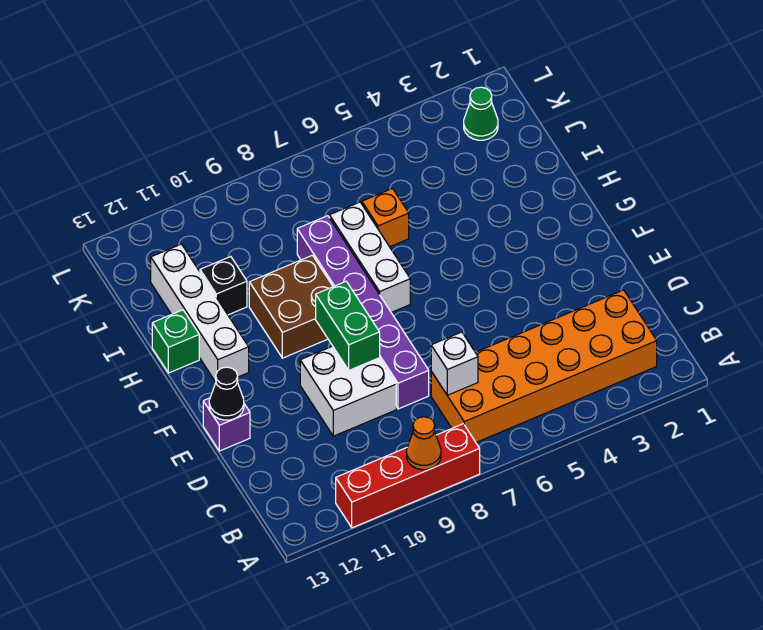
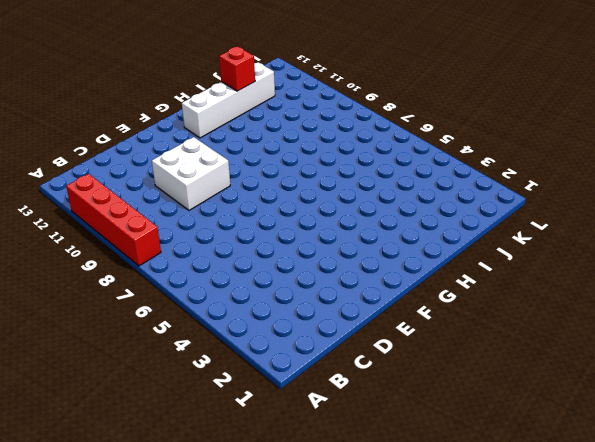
red brick I12 level 2 -> none
none -> orange brick B2:C7 level 1
none -> purple brick D8:I8 level 1
none -> purple brick E13 level 1

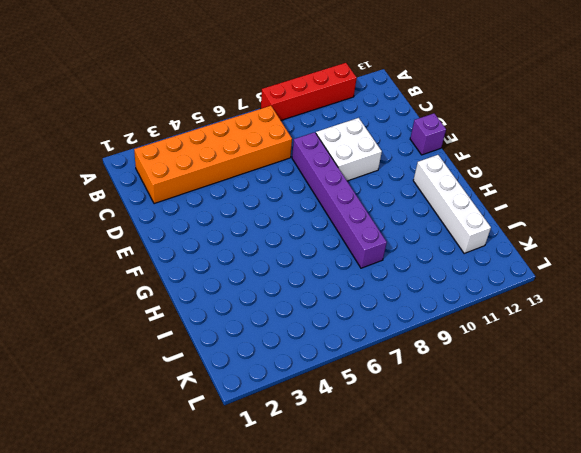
none -> white brick G7:I7 level 1
none -> brown brick G9:H10 level 1
none -> green brick H13 level 1

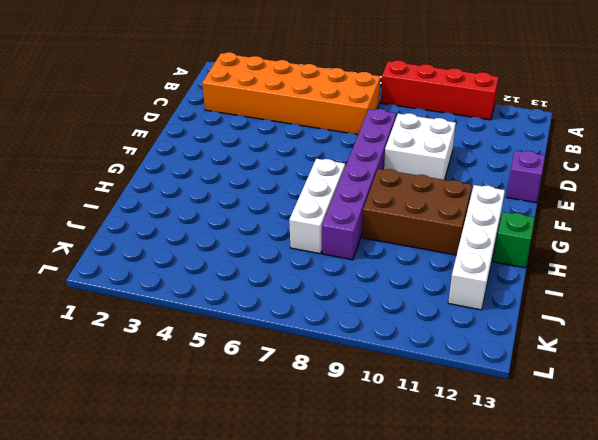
brown brick G9:H11 level 1 -> brown brick G9:H10 level 1
none -> orange brick I6 level 1
none -> black brick I11 level 1
none -> green cone K2 level 1

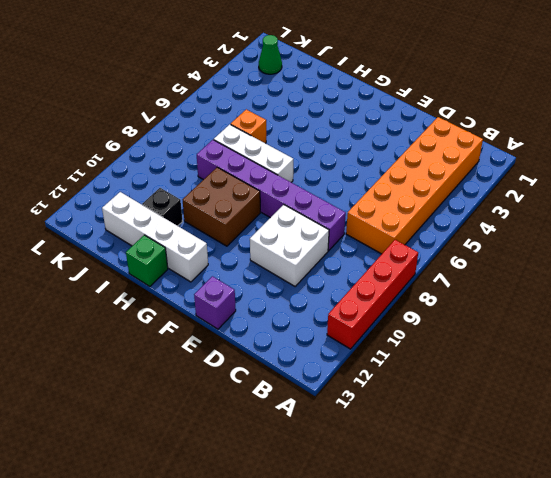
none -> orange cone A9 level 2
none -> white brick C7 level 2
none -> green brick E9:F9 level 2

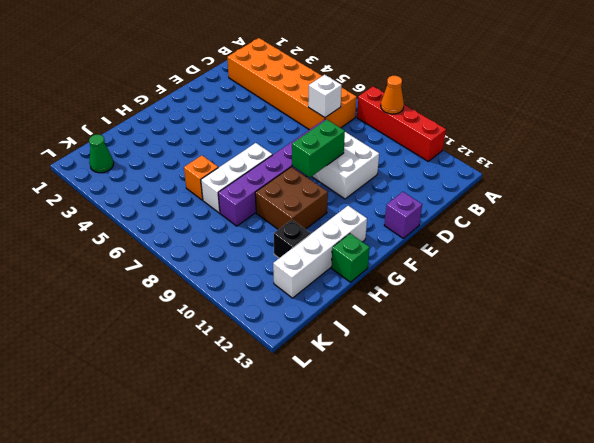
none -> black cone E13 level 2

